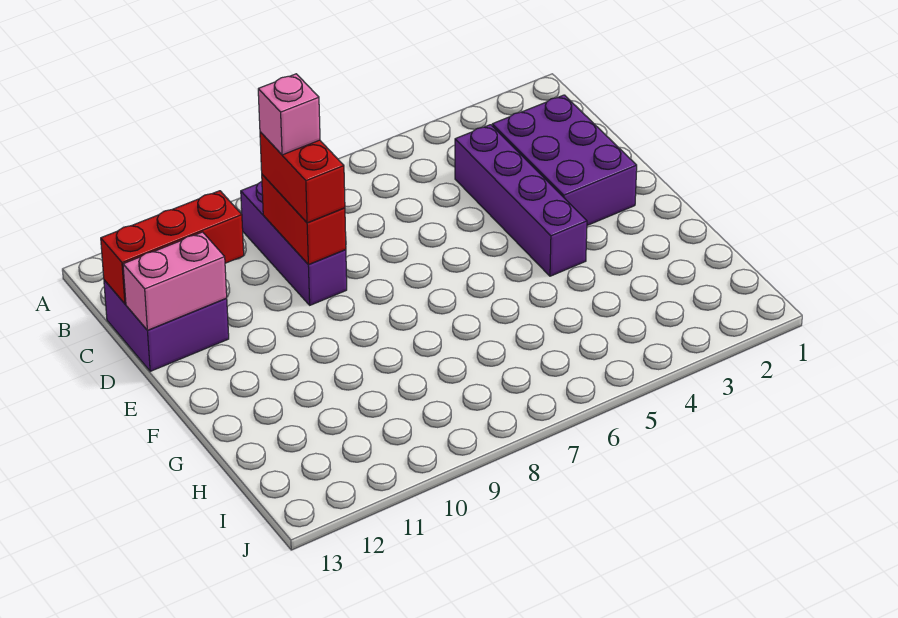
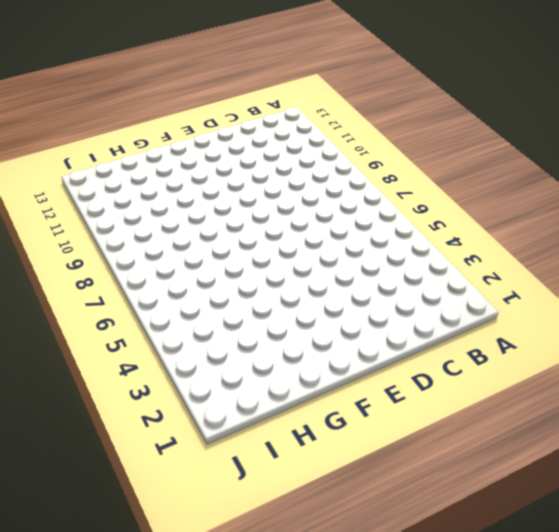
none -> purple brick B9:D9 level 1
none -> purple brick C2:E3 level 1

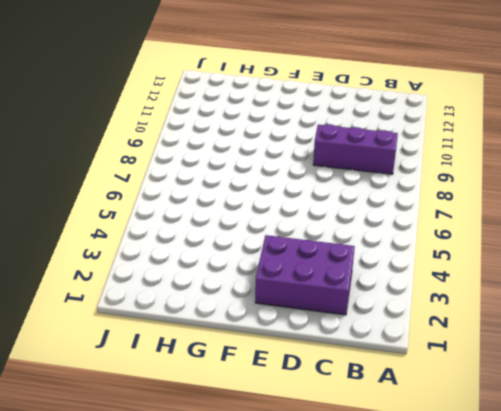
none -> purple brick C4:F4 level 1
none -> purple brick C12:D13 level 1

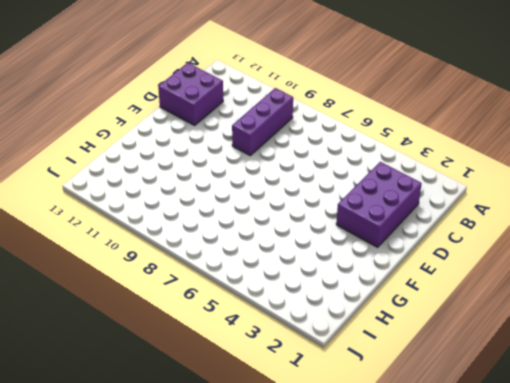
none -> purple brick C4:F4 level 1
none -> red brick C9:D9 level 2

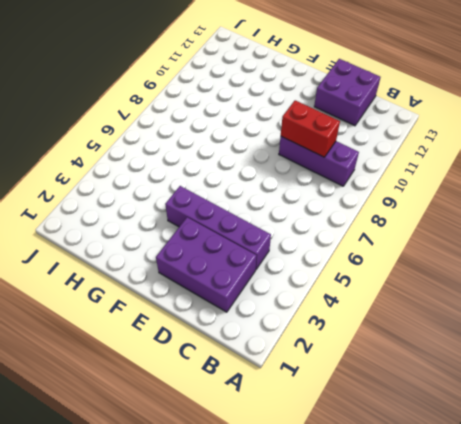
none -> red brick C11:C13 level 2
none -> pink brick D12:D13 level 2

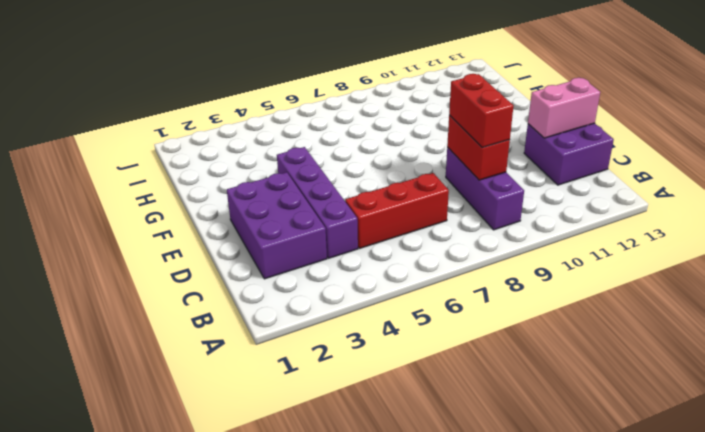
red brick C5:C7 level 1 -> red brick C11:C13 level 2
none -> pink brick C9 level 4

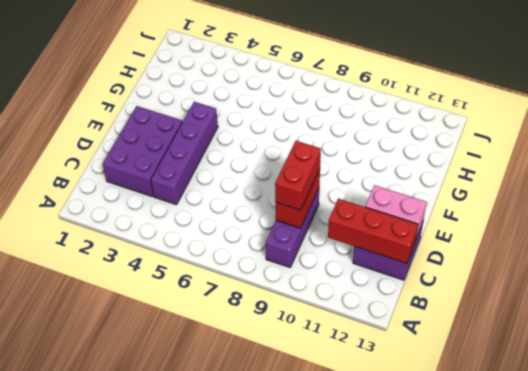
none -> pink brick C9 level 4

